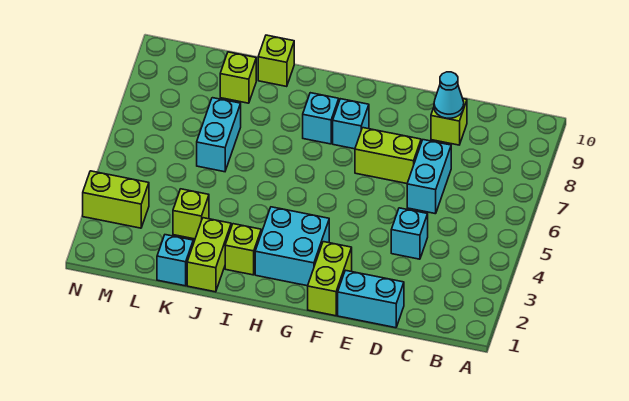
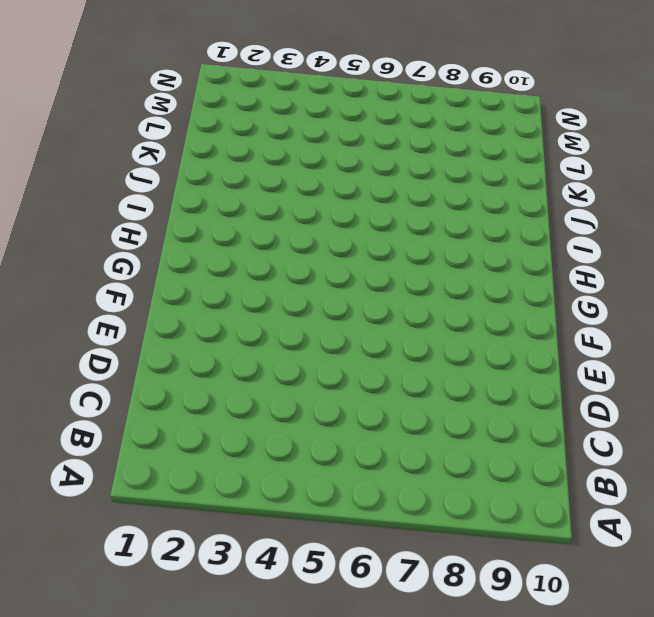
none -> cyan brick D1:E1 level 1
none -> cyan brick D4 level 1
none -> cyan brick D6:D7 level 1

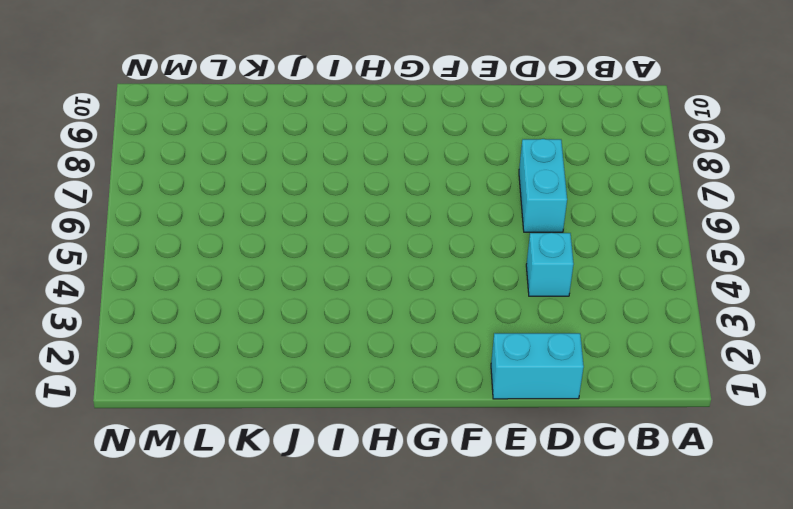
none -> lime brick D9 level 1
none -> lime brick E7:F7 level 1
none -> lime brick F1:F2 level 1

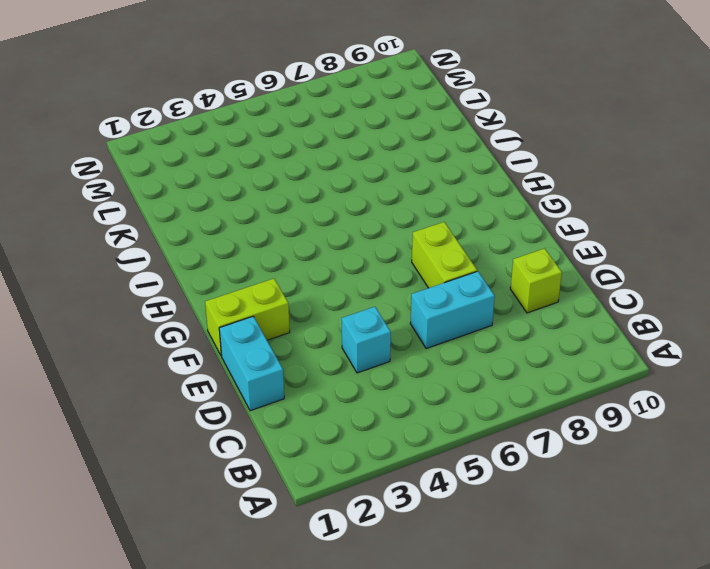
none -> cyan brick G2:H3 level 1
none -> cyan brick G8 level 1
none -> cyan brick H8 level 1

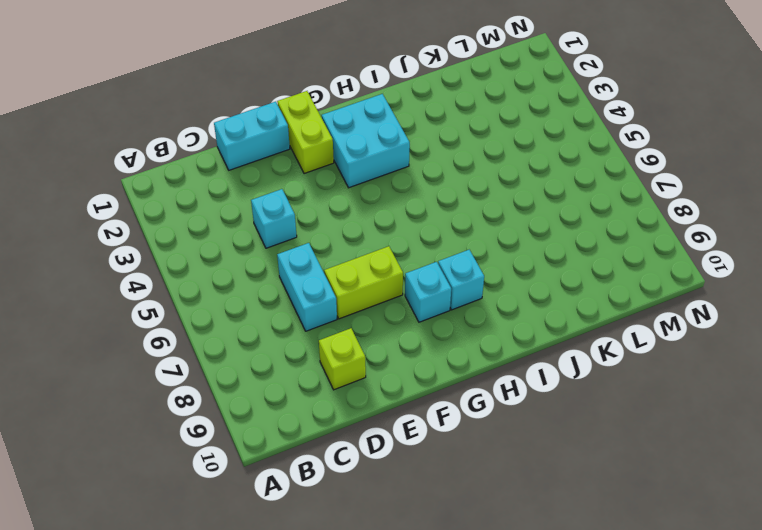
none -> lime brick I2 level 1
none -> lime brick J1:J2 level 1
none -> lime brick J10 level 1

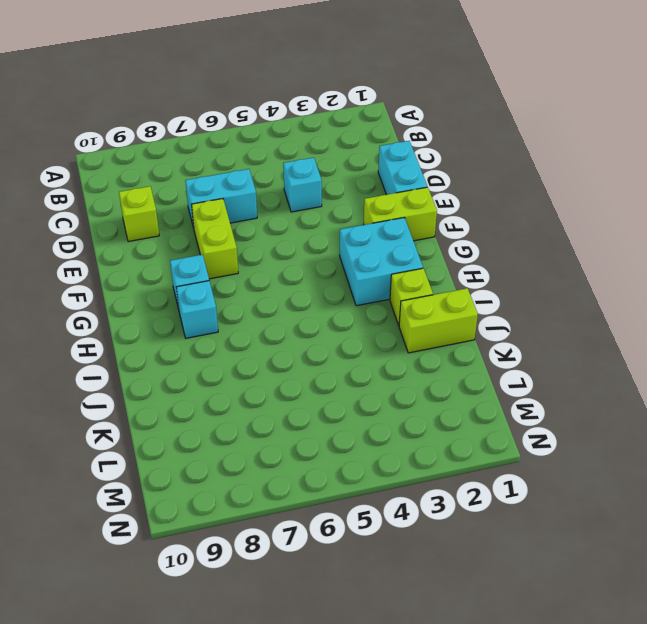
none -> lime brick J10 level 1
none -> cyan brick K1 level 1
none -> lime brick K3 level 1

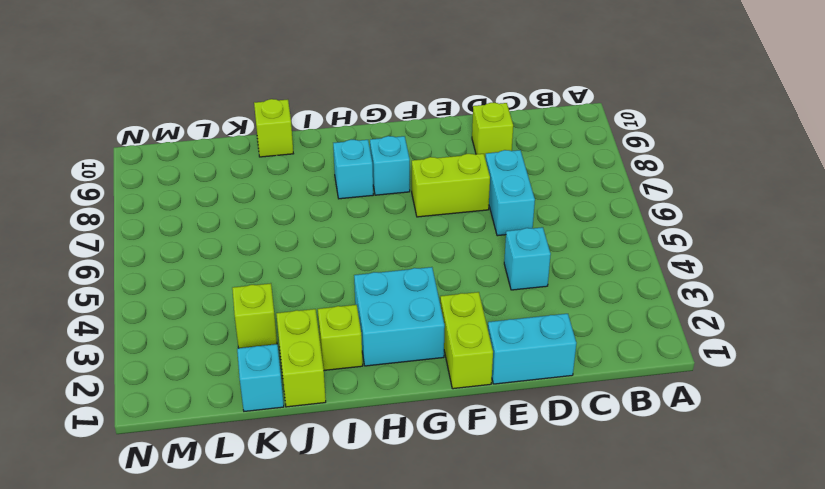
none -> cyan brick K6:K7 level 1
none -> lime brick K9 level 1
none -> lime brick M3:N3 level 1

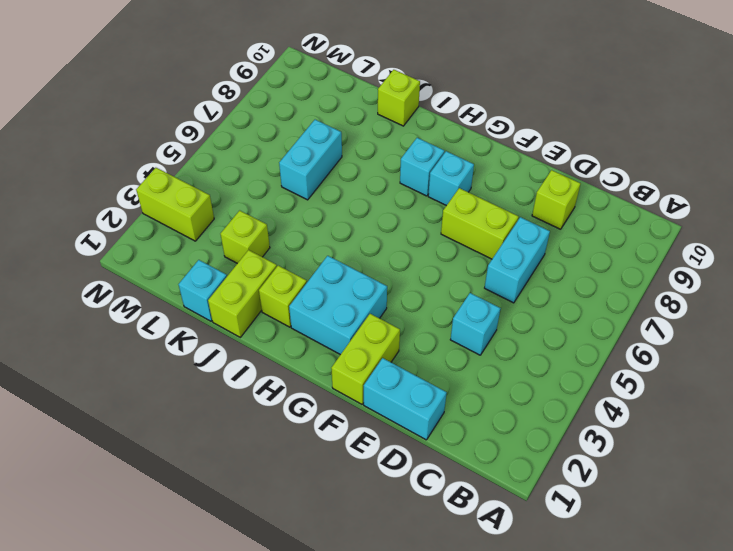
none -> lime brick K9 level 1
none -> cyan cone D9 level 2

